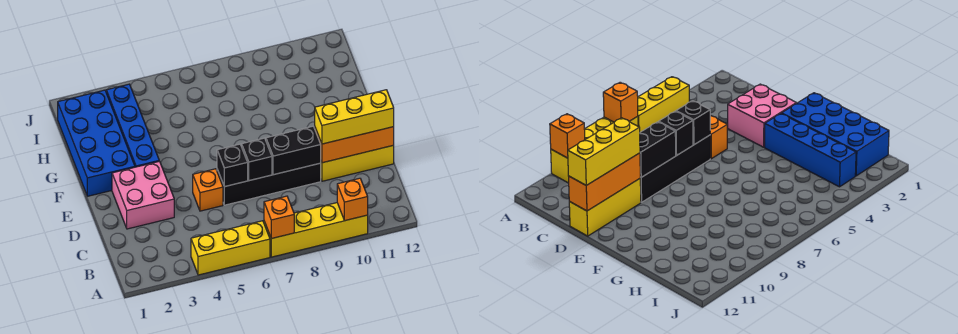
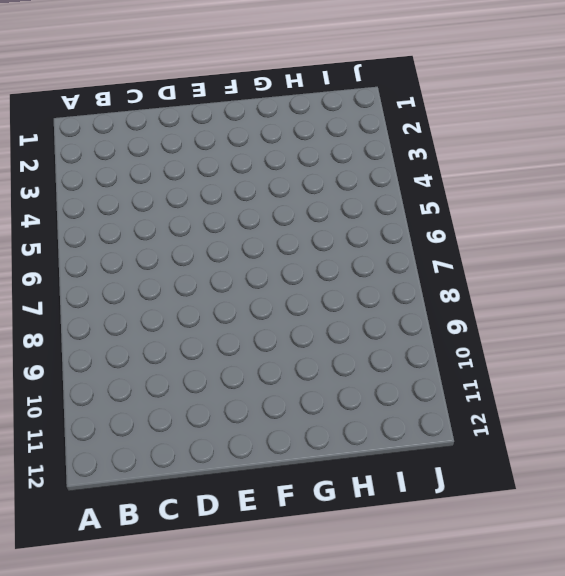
none -> yellow brick A4:A6 level 1
none -> yellow brick A7:A10 level 1
none -> pink brick D2:E3 level 1

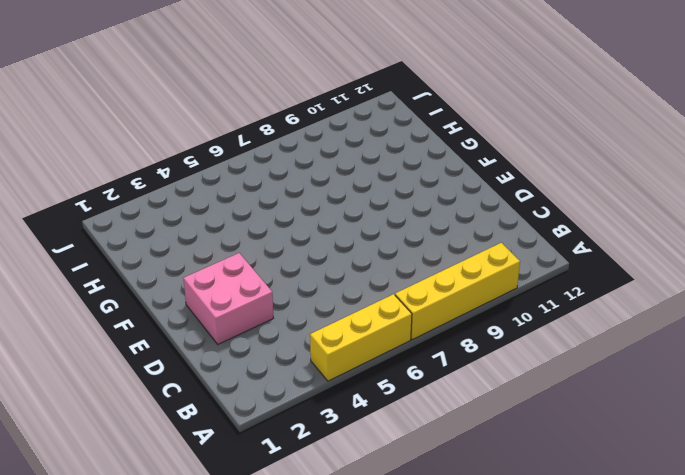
none -> orange brick D5 level 1
none -> black brick D6:D9 level 1
none -> yellow brick D10:D12 level 1

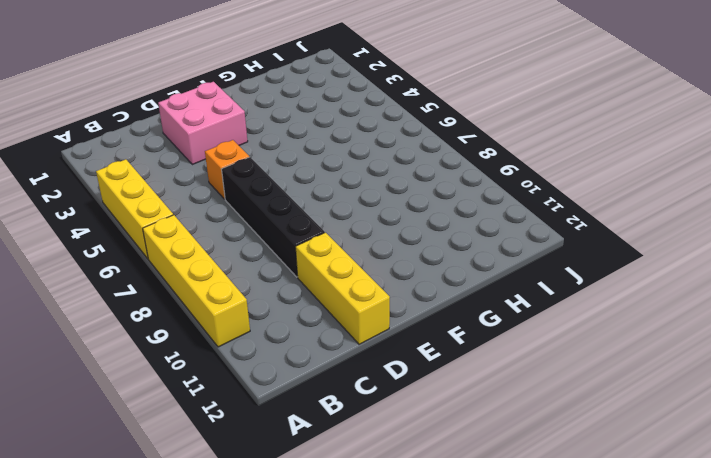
none -> blue brick F1:I2 level 1
none -> blue brick F3:I3 level 1
none -> orange brick A7 level 2

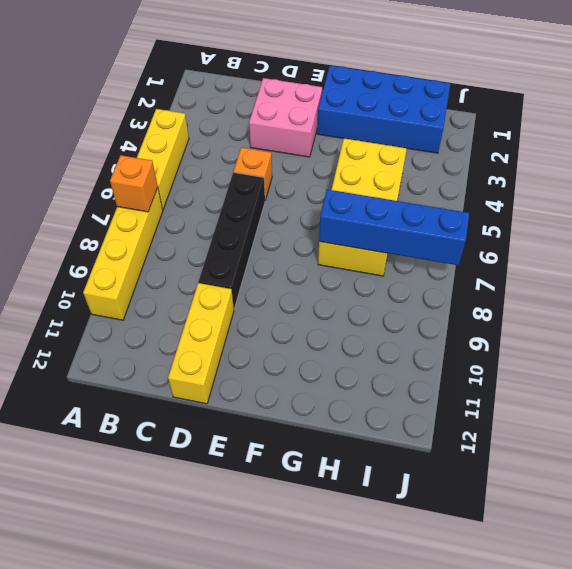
yellow brick G4:H7 level 1 -> none
blue brick G7:J7 level 2 -> blue brick F3:I3 level 1
none -> orange brick A10 level 2
none -> black brick D6 level 2
none -> black brick D7 level 2

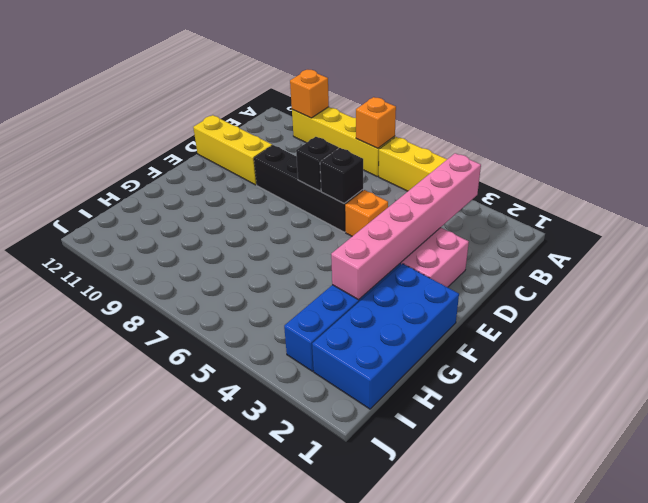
pink brick B3:G3 level 2 -> none
none -> black brick D8:D9 level 2
none -> orange brick D10:D12 level 2
none -> yellow brick D10:D12 level 3

